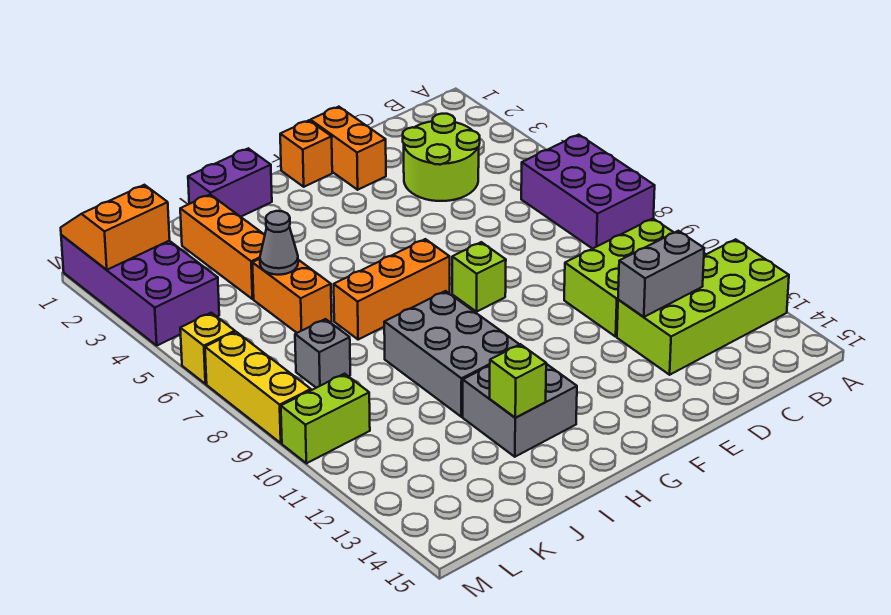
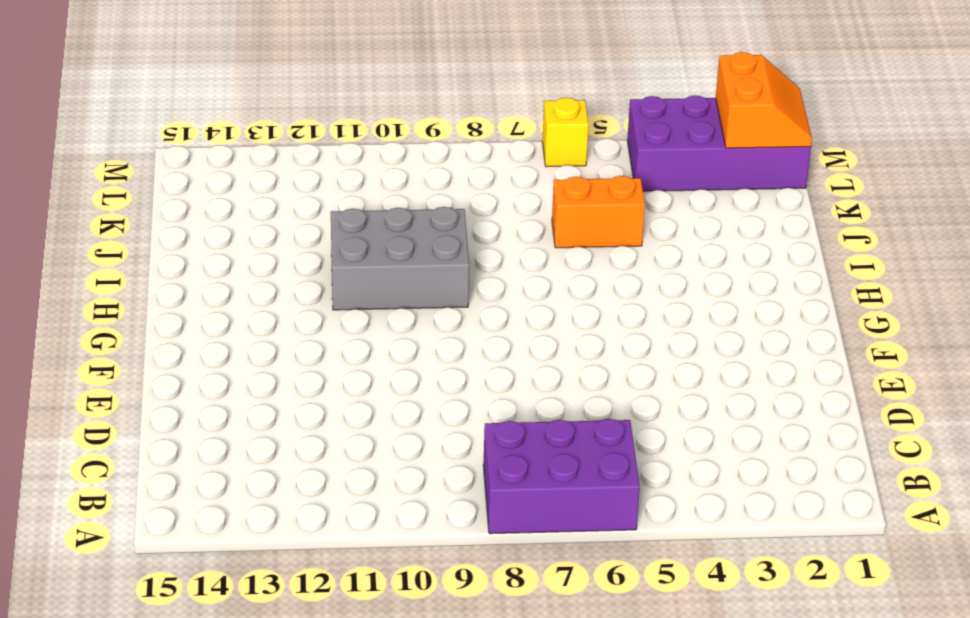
none -> lime brick A12:D13 level 1
none -> lime brick B10:D11 level 1
none -> lime round brick C3:D4 level 1

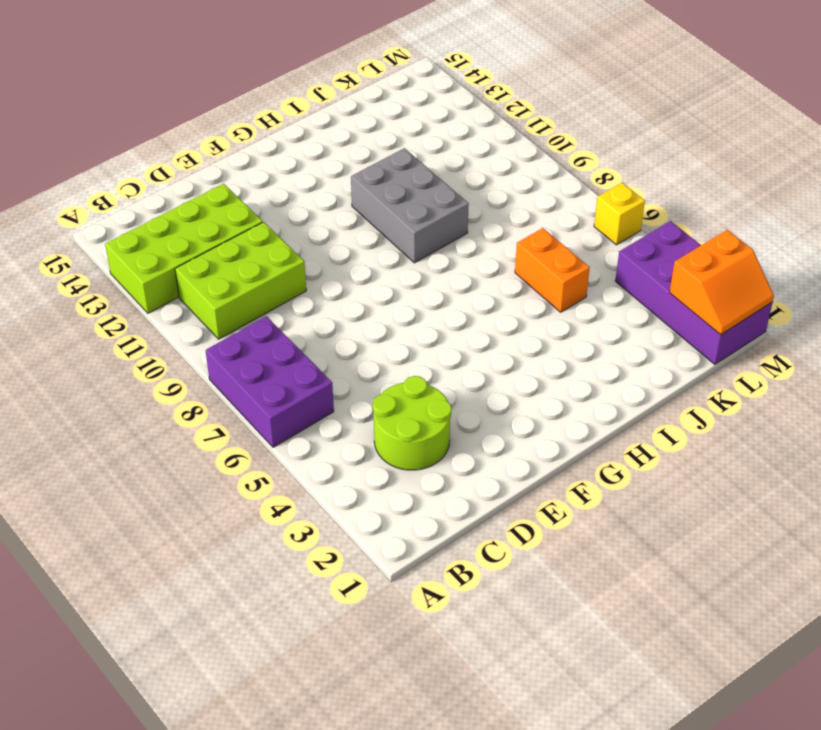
none -> orange brick E1:E2 level 1
none -> orange brick F1 level 1
none -> lime brick F8 level 1

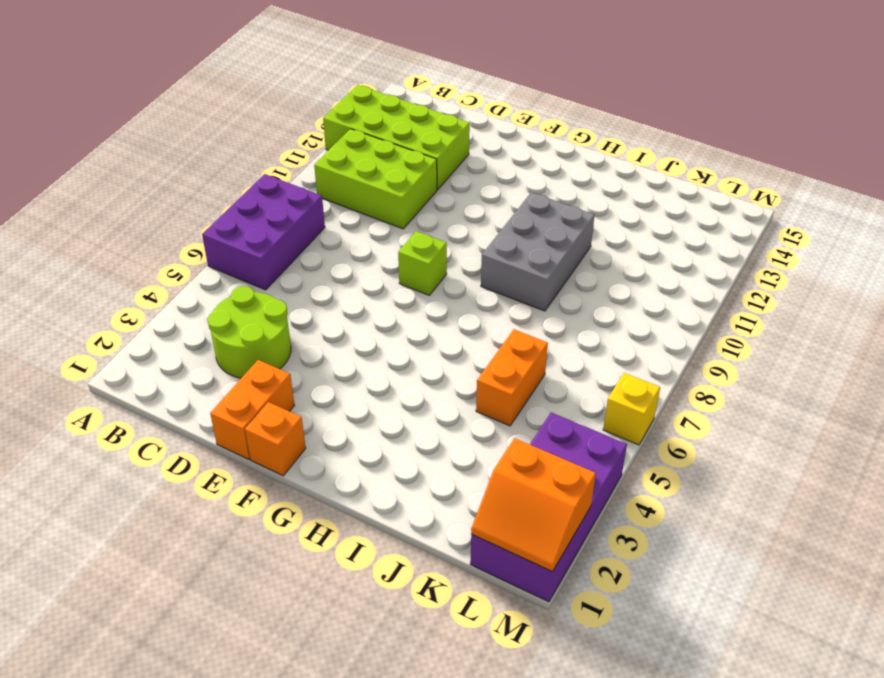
none -> orange brick G7:I7 level 1
none -> purple brick H1:I1 level 1
none -> grey brick H12:I13 level 1

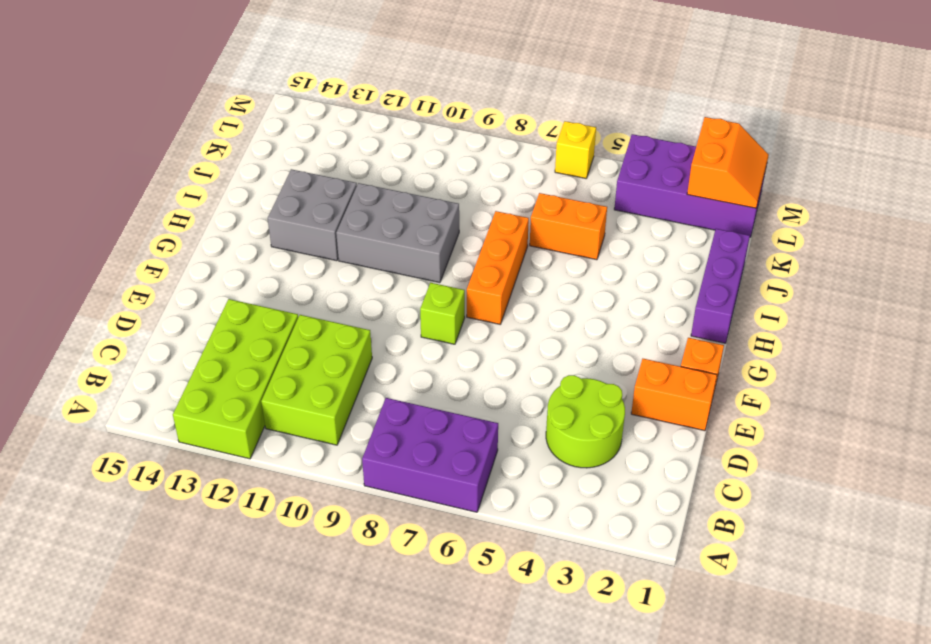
purple brick H1:J1 level 1 -> purple brick H1:I1 level 1
none -> orange brick J2:J4 level 1
none -> grey brick K8 level 1
none -> lime brick L10:M10 level 1

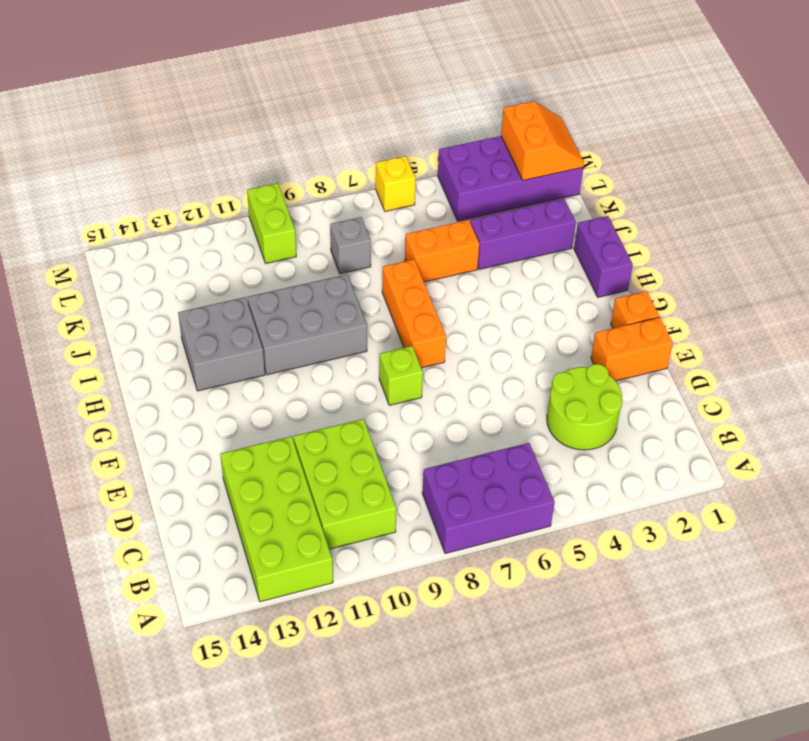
purple brick J2:J4 level 1 -> orange brick J2:J4 level 1
none -> yellow brick M7:M9 level 1
none -> grey brick C12:D12 level 2
none -> lime brick I13 level 2

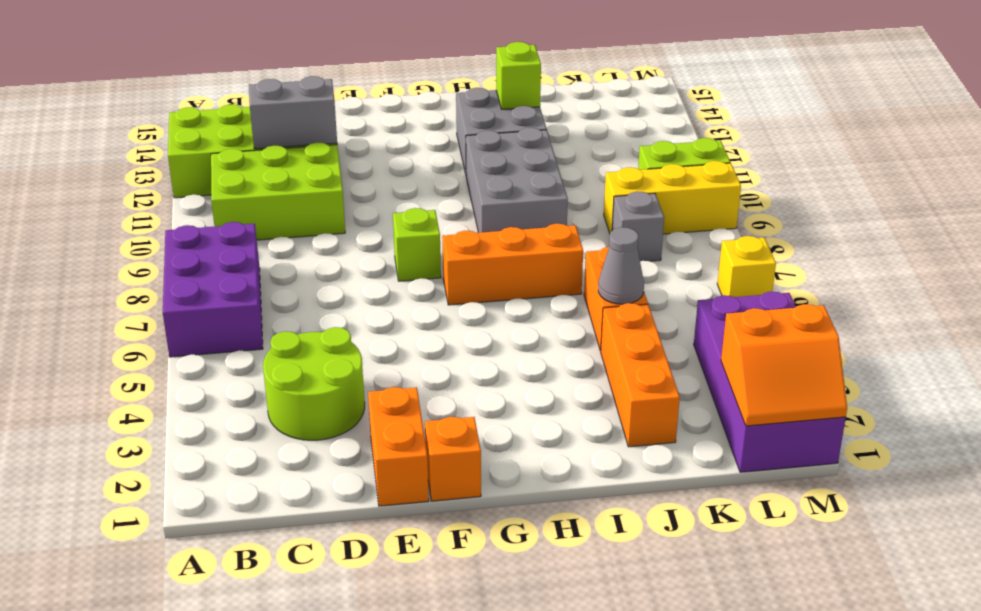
yellow brick K9:M9 level 1 -> yellow brick M7:M9 level 1
none -> purple brick H1:I1 level 1

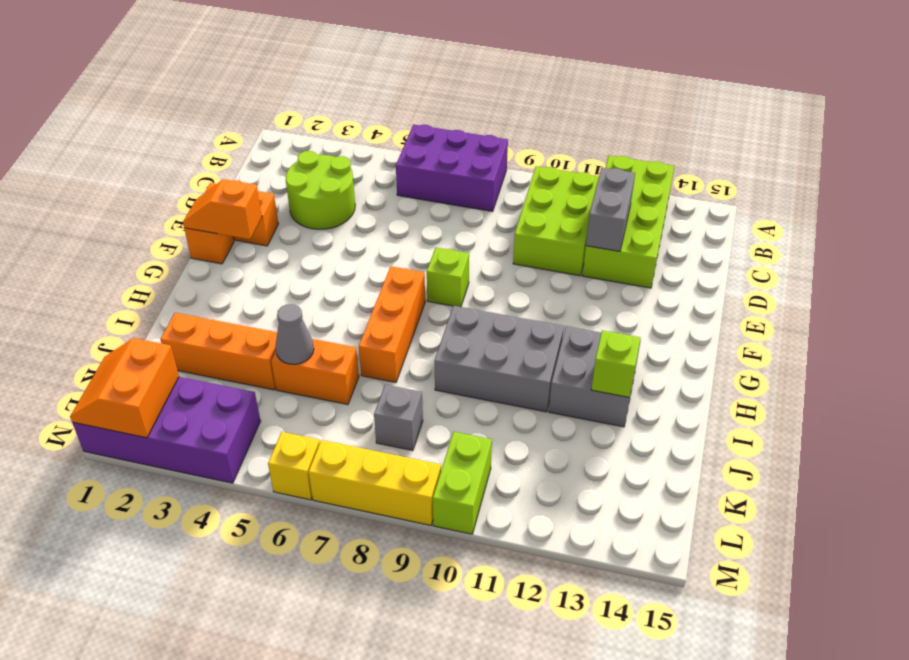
orange slope F1:F2 level 2 top 2 -> none
none -> purple brick H1:I1 level 1

